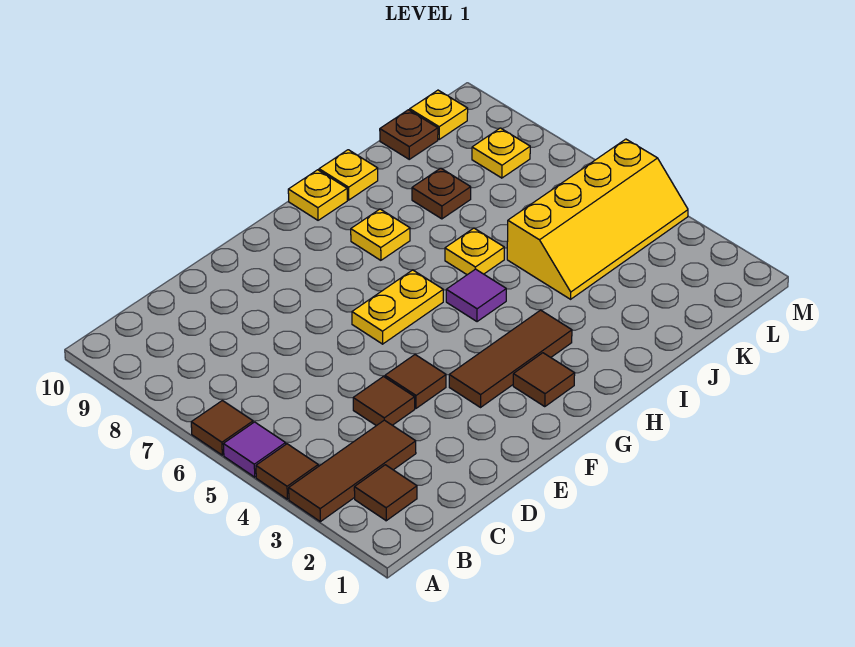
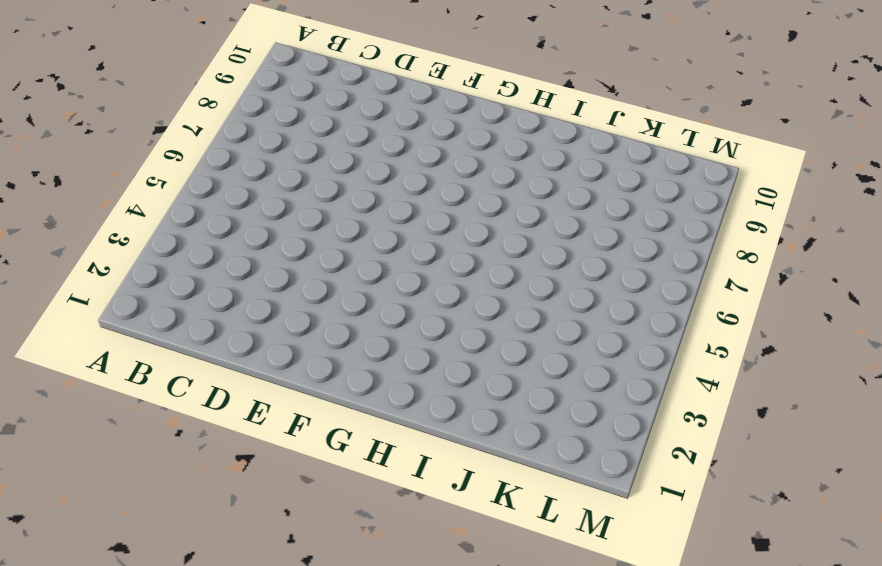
none -> brown tile A3:C3 level 1
none -> brown tile A4 level 1
none -> purple tile A5 level 1

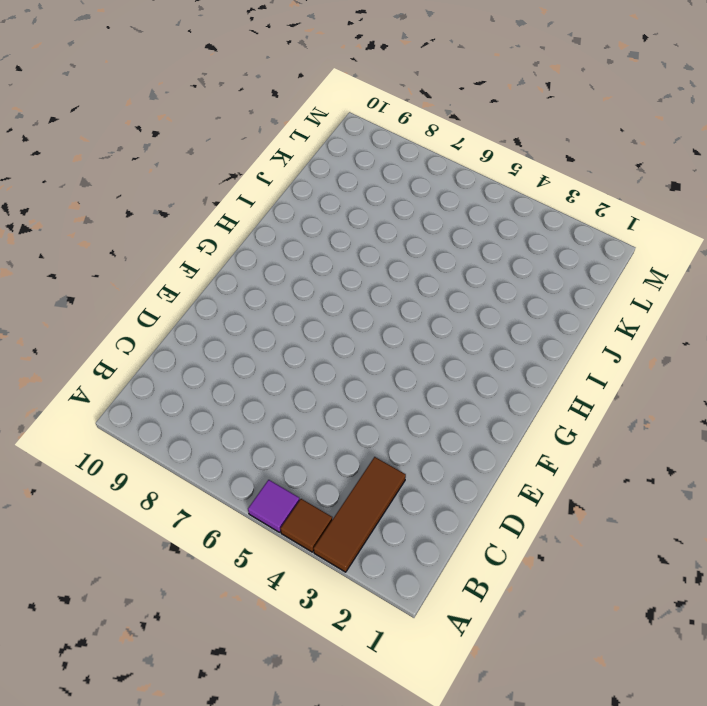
none -> brown tile A6 level 1
none -> brown tile B2 level 1
none -> brown tile D4 level 1

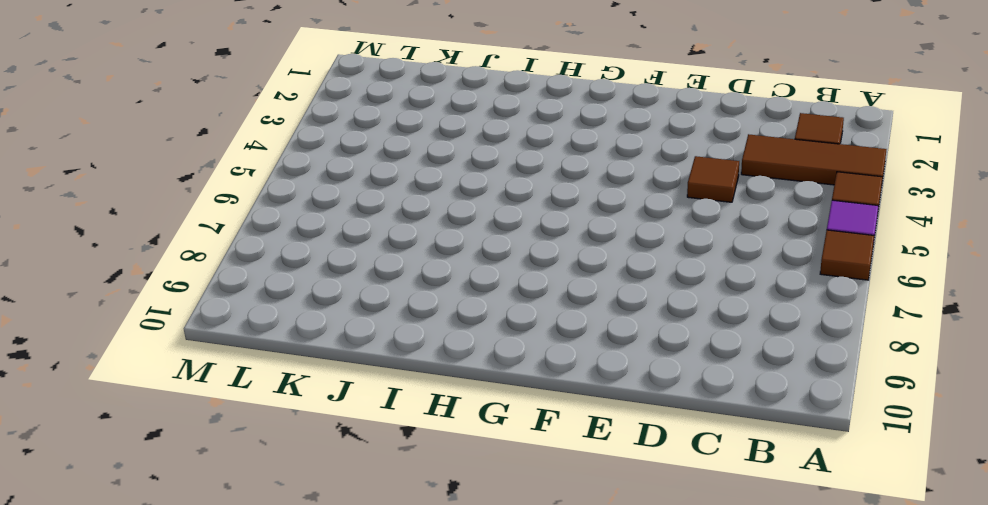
none -> brown tile E4 level 1
none -> brown tile F3:H3 level 1
none -> yellow plate F6:G6 level 1

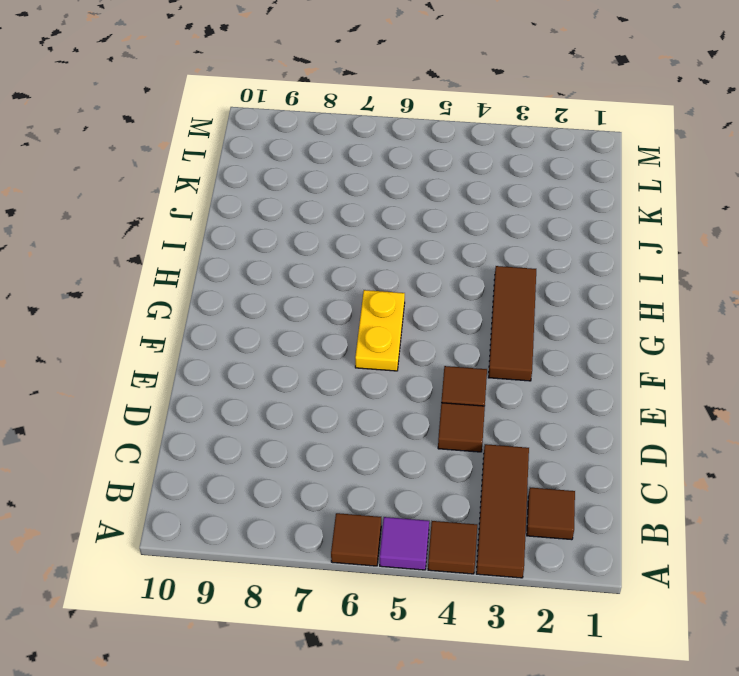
none -> brown tile G2 level 1
none -> purple tile H5 level 1
none -> yellow plate H8 level 1

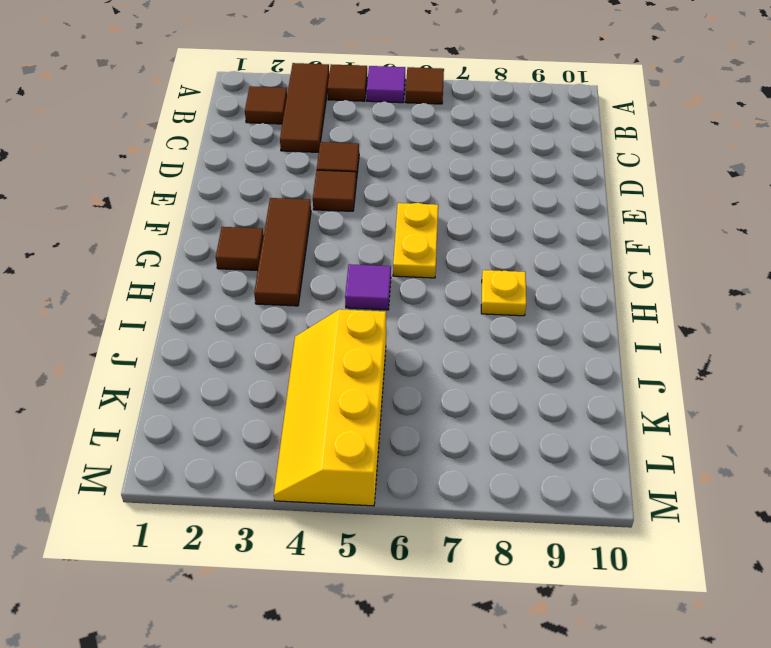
none -> yellow plate H10 level 1
none -> yellow plate I6 level 1
none -> yellow plate I10 level 1

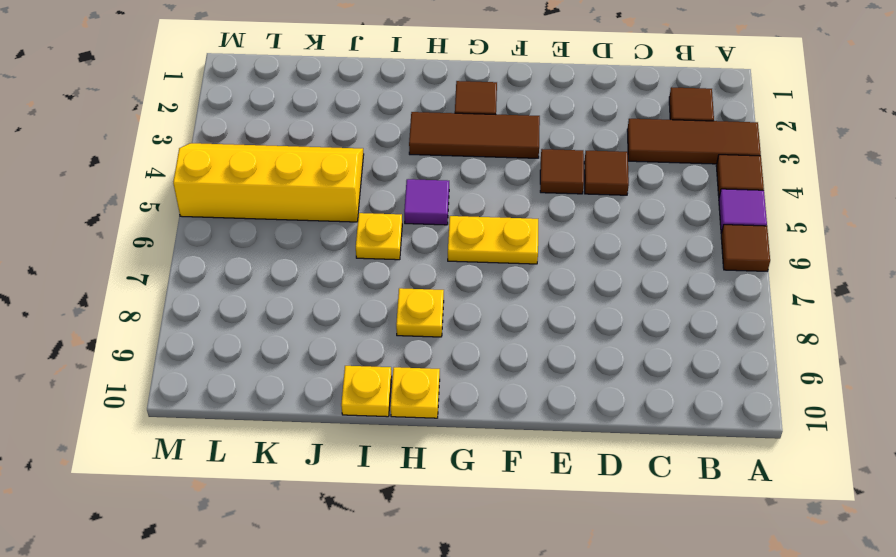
none -> brown plate J8 level 1
none -> brown plate K10 level 1
none -> yellow plate L8 level 1

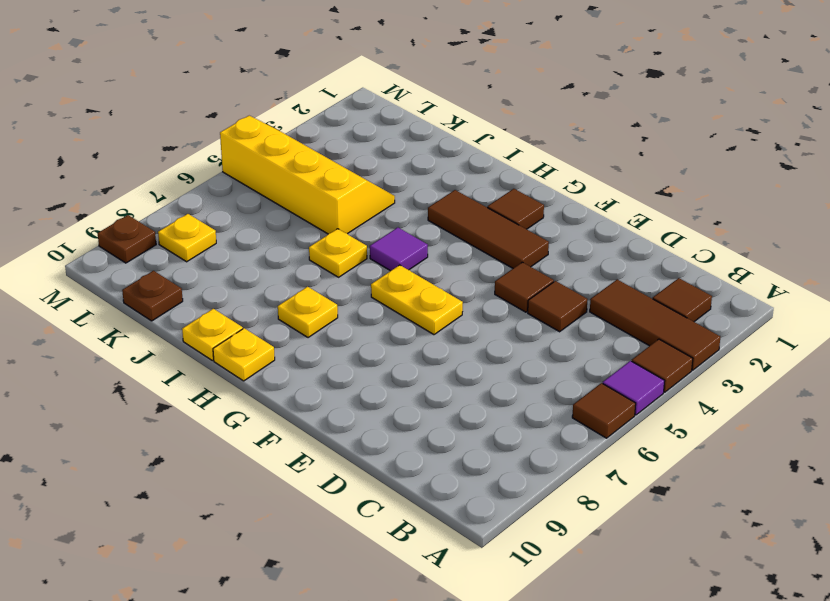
brown plate M9 level 1 -> brown plate J8 level 1
none -> yellow plate L10 level 1

